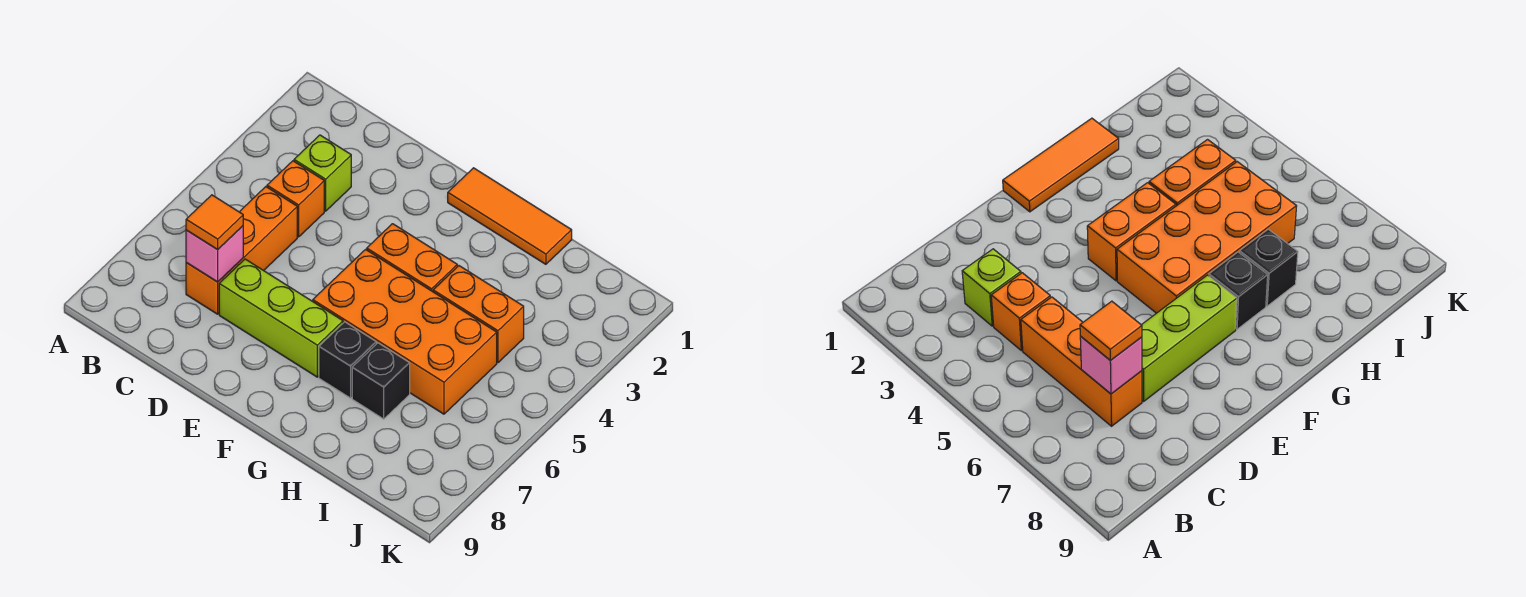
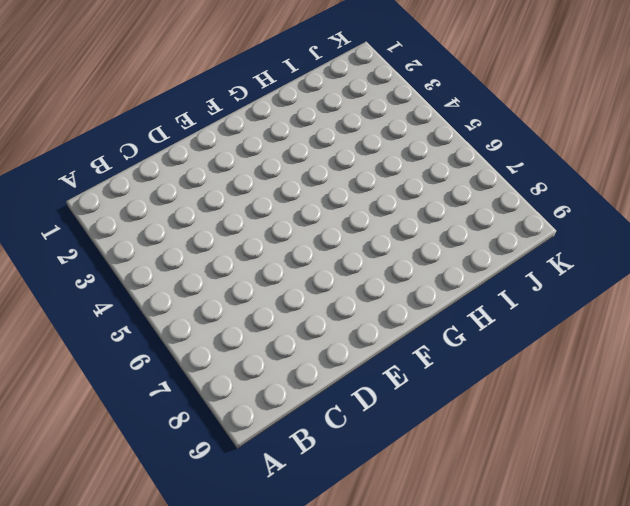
none -> lime brick C3 level 1
none -> orange brick C4 level 1
none -> orange brick C5:C7 level 1

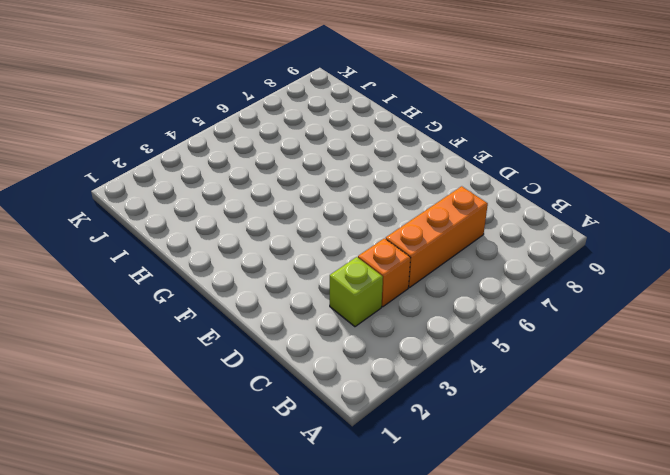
none -> lime brick D7:F7 level 1
none -> orange tile F1:H1 level 1
none -> orange brick F4:G4 level 1

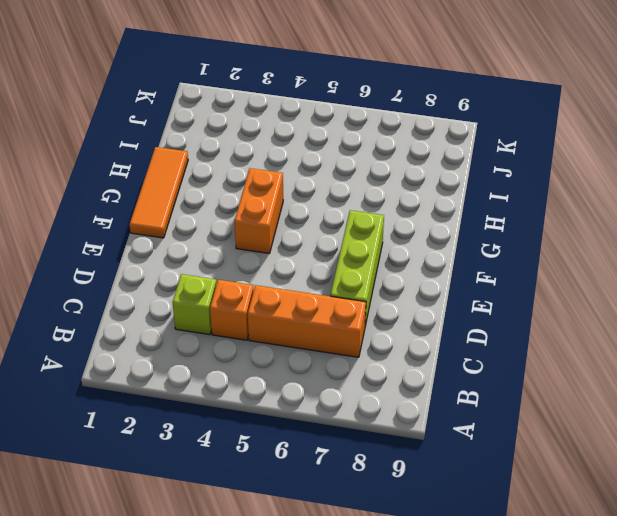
none -> orange brick F5:I6 level 1
none -> black brick G7 level 1
none -> orange brick H4:I4 level 1

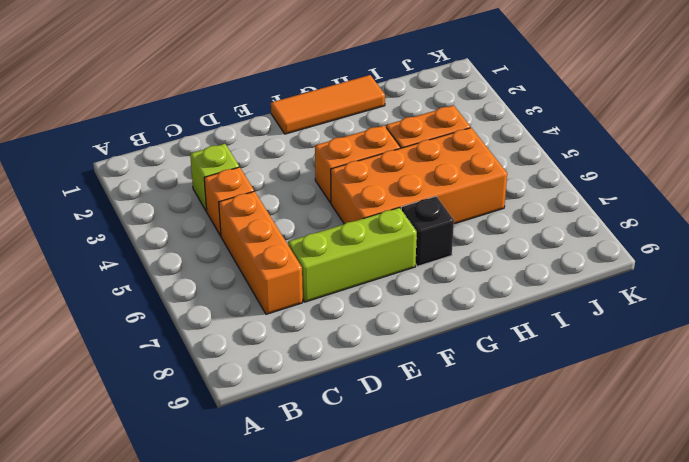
none -> black brick H7 level 1
none -> pink brick C7 level 2
none -> orange tile C7 level 3

